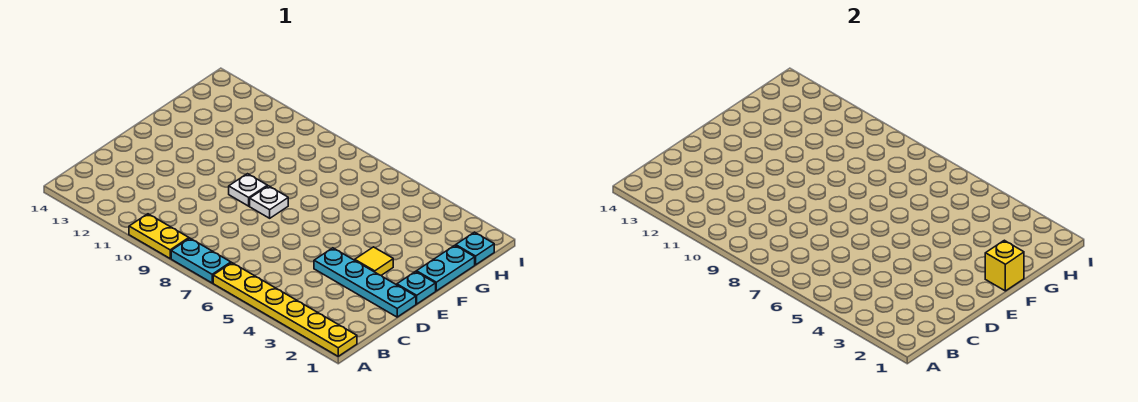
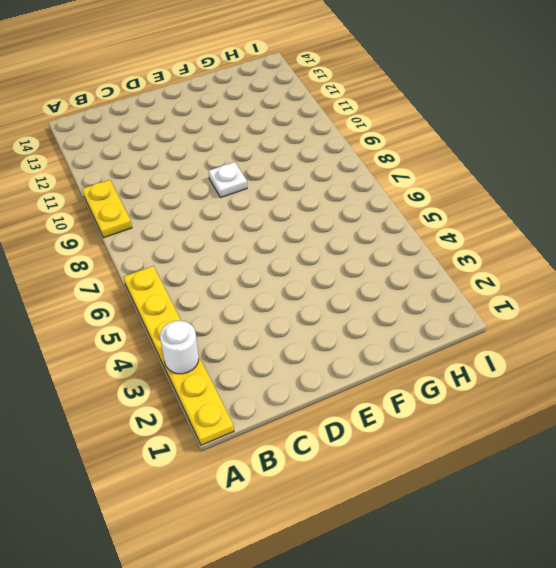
white round brick A3 level 2 -> none
none -> cyan plate A7:A8 level 1
none -> cyan plate D1:D4 level 1

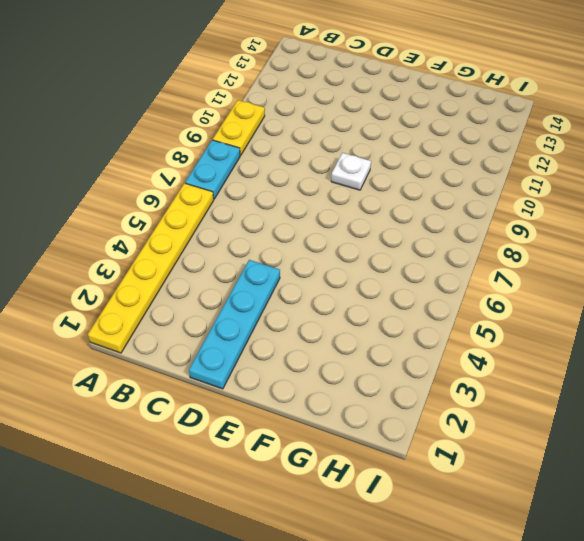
none -> cyan plate E1 level 1
none -> yellow tile E3 level 1

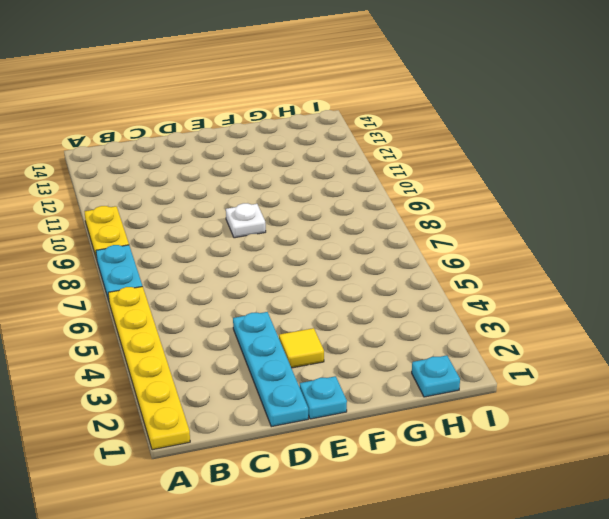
none -> white plate E8 level 1
none -> cyan plate F1:G1 level 1

